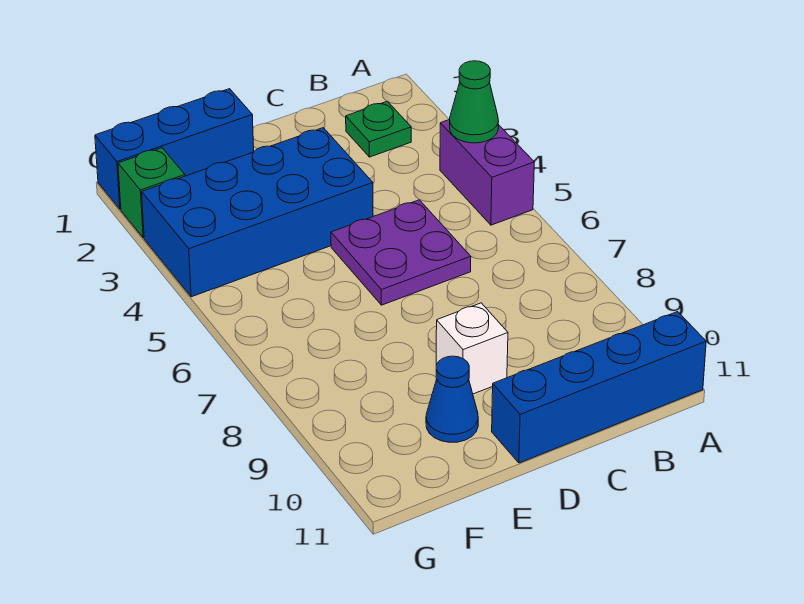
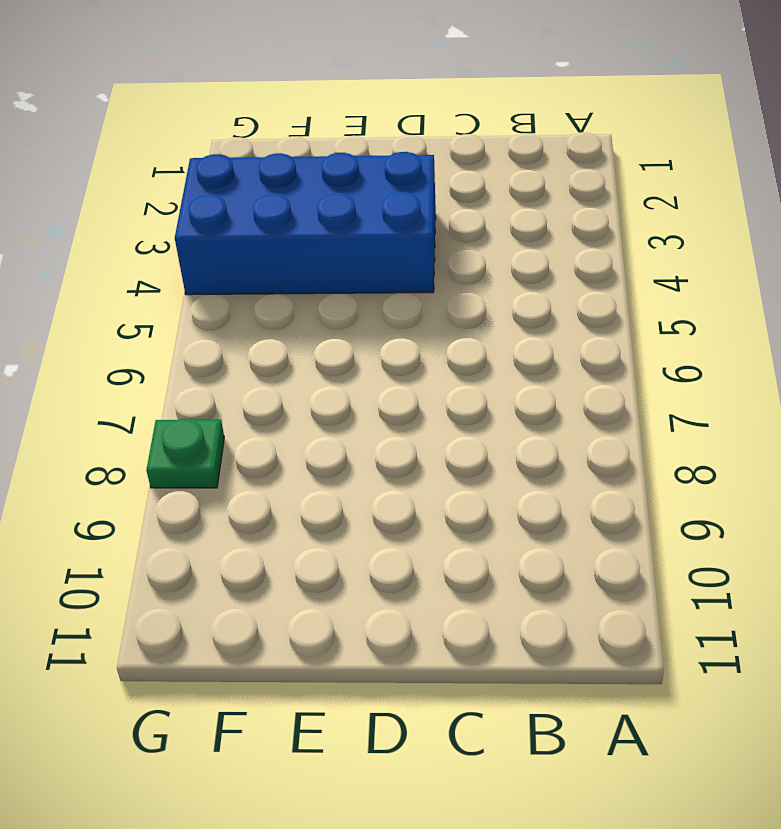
green plate G8 level 1 -> green plate B2 level 1
none -> purple brick A4:A5 level 1
none -> blue brick A11:D11 level 1

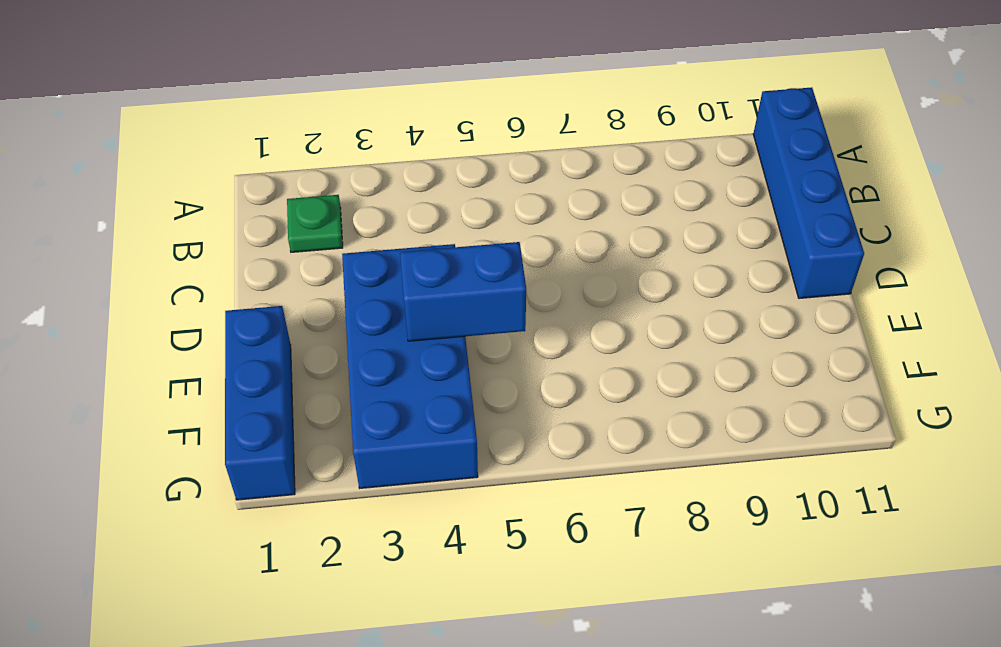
blue brick E4:E5 level 2 -> none
none -> purple brick A4:A5 level 1
none -> purple plate C5:D6 level 1

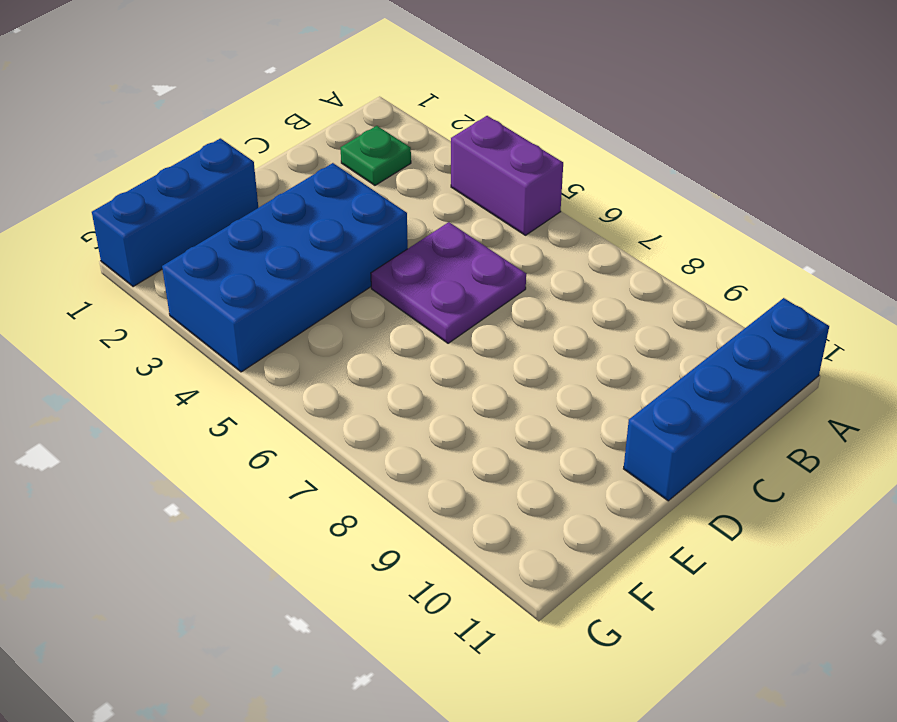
none -> white brick D9 level 1
none -> blue cone E10 level 1

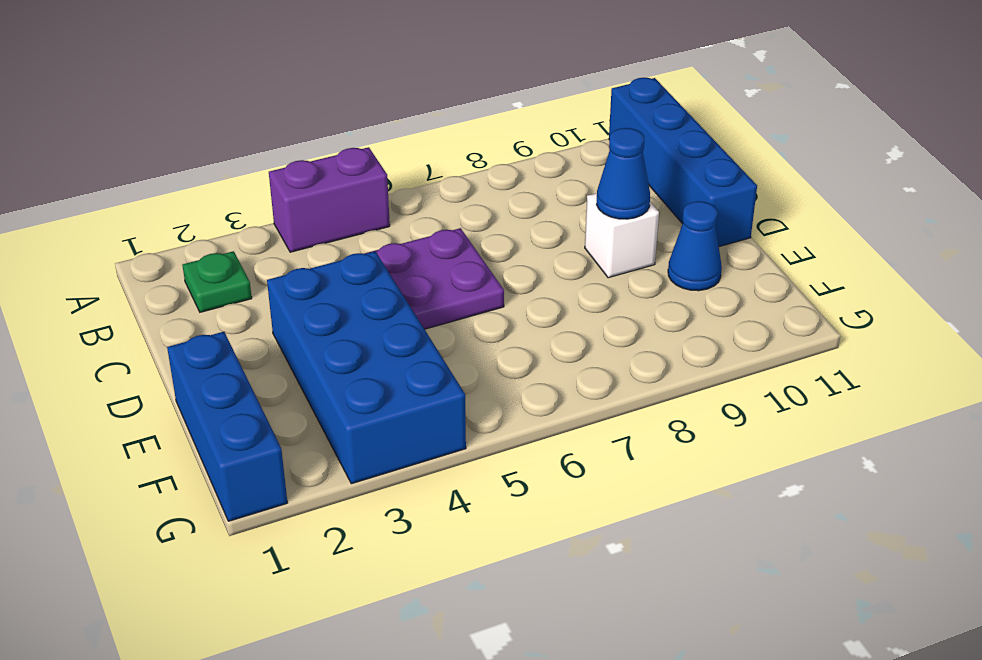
blue cone D9 level 2 -> none
none -> green brick G2 level 1
none -> green cone A4 level 2

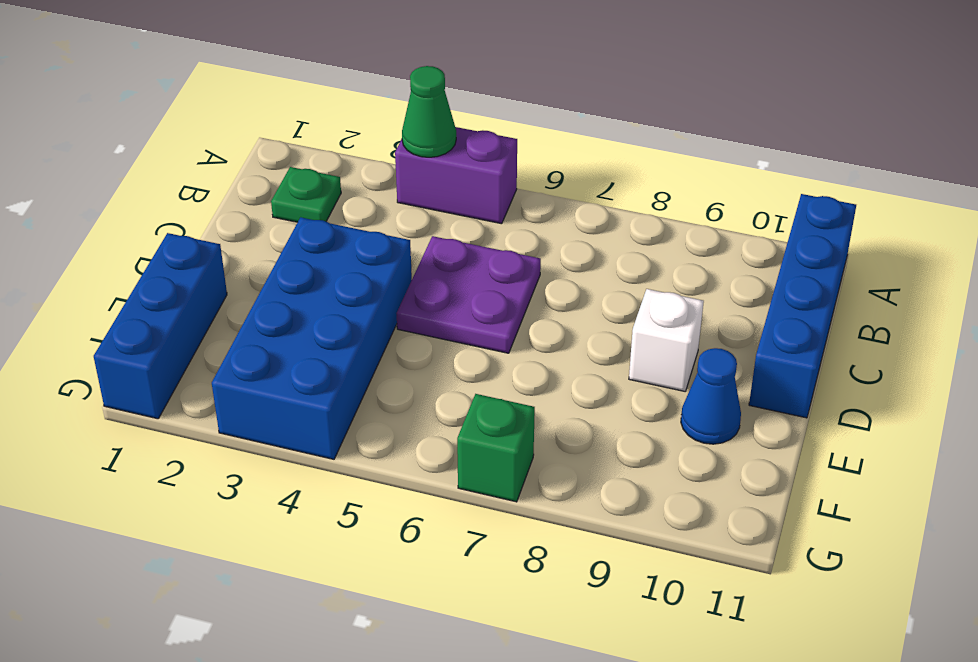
green brick G7 level 1 -> green brick G2 level 1

